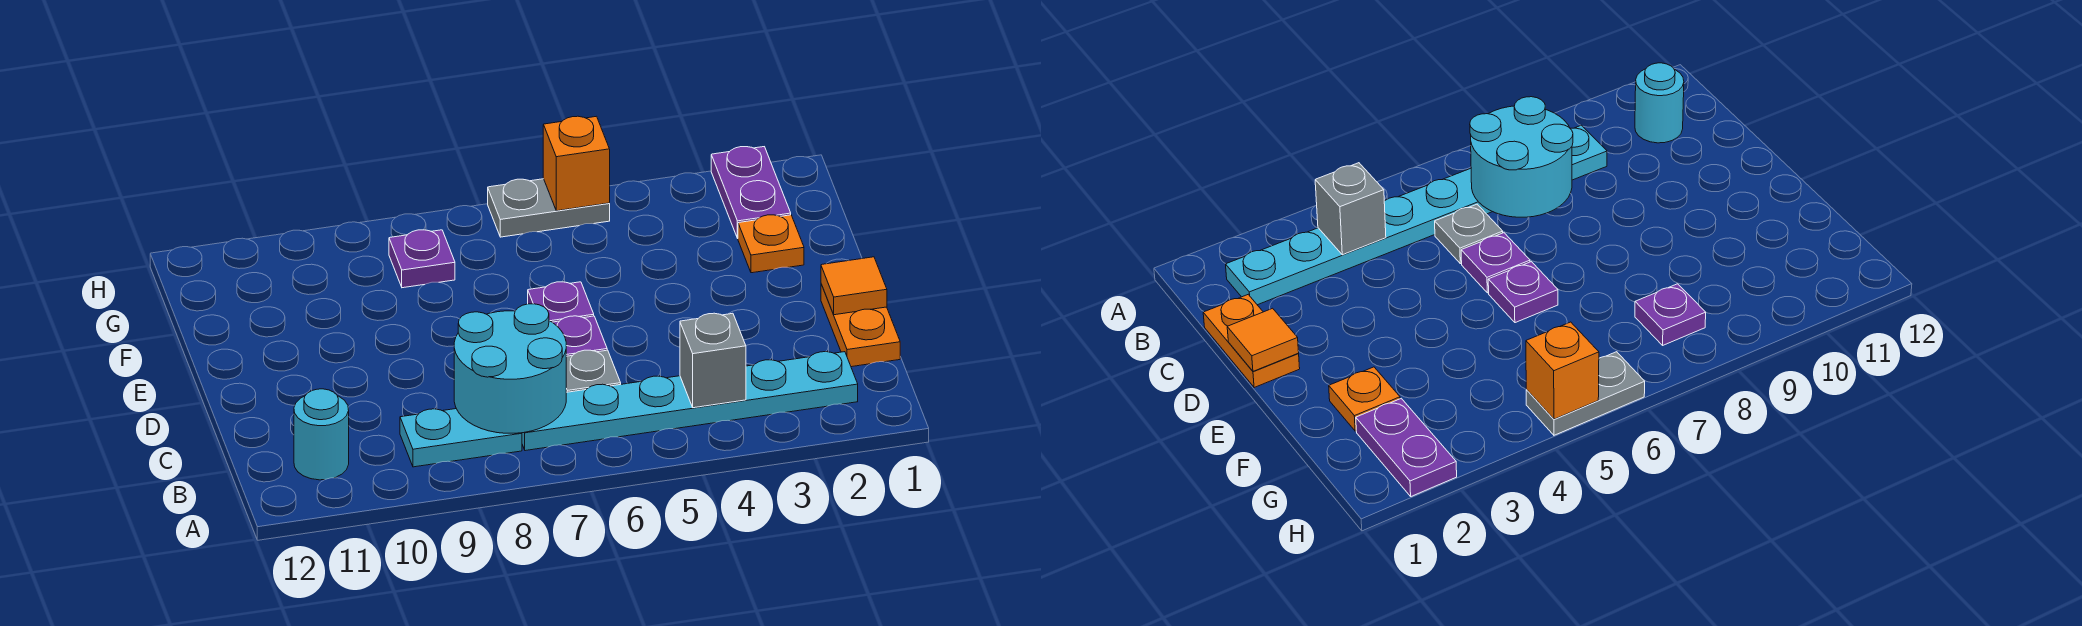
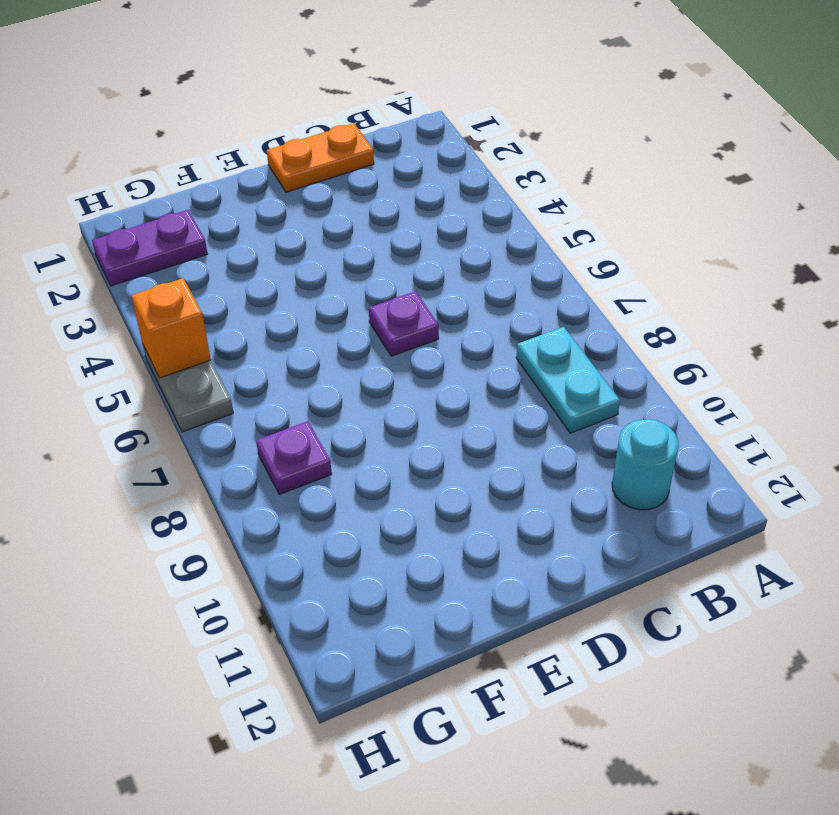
none -> cyan plate B2:B7 level 1
none -> grey plate C6 level 1
none -> purple plate E6 level 1

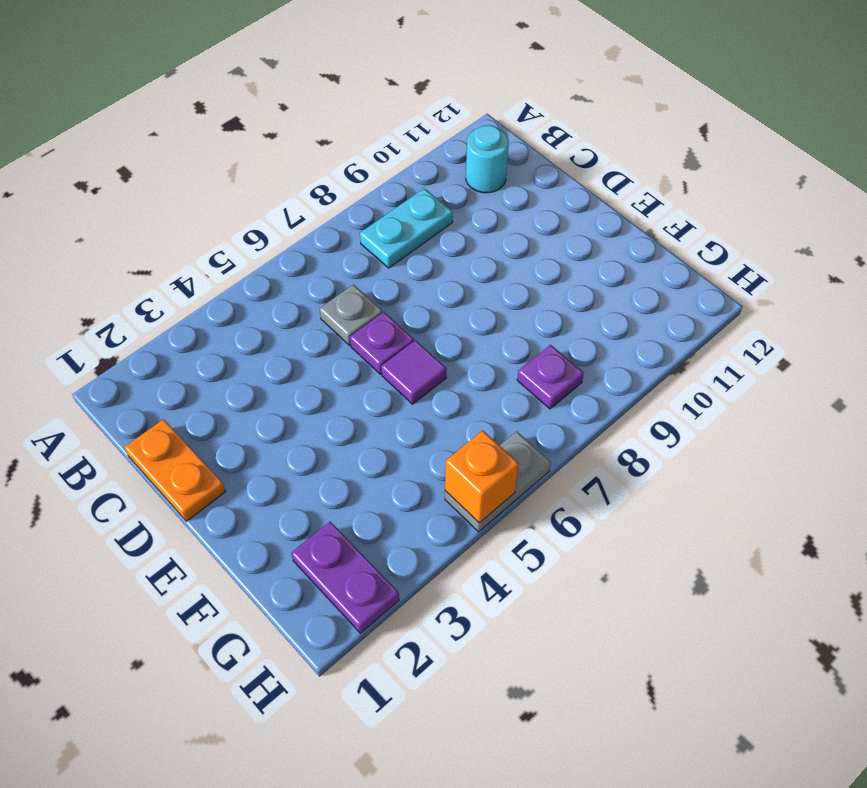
purple tile E6 level 1 -> purple plate E6 level 1
none -> cyan plate B2:B7 level 1
none -> orange plate F2 level 1
none -> grey brick B4 level 2

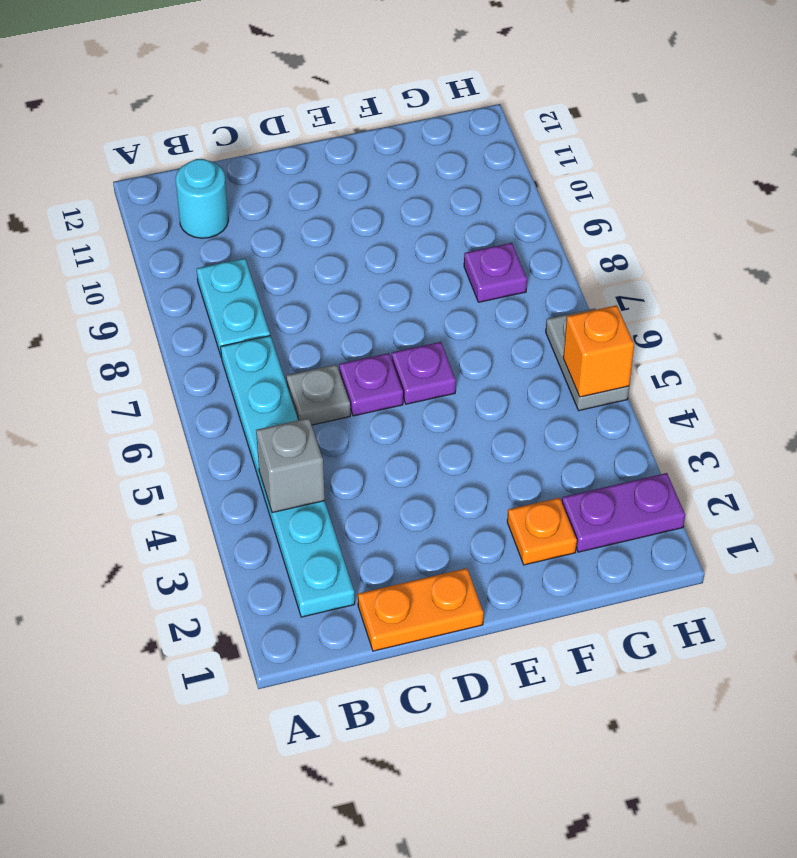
none -> cyan round brick B7:C8 level 2
none -> orange tile D1 level 2

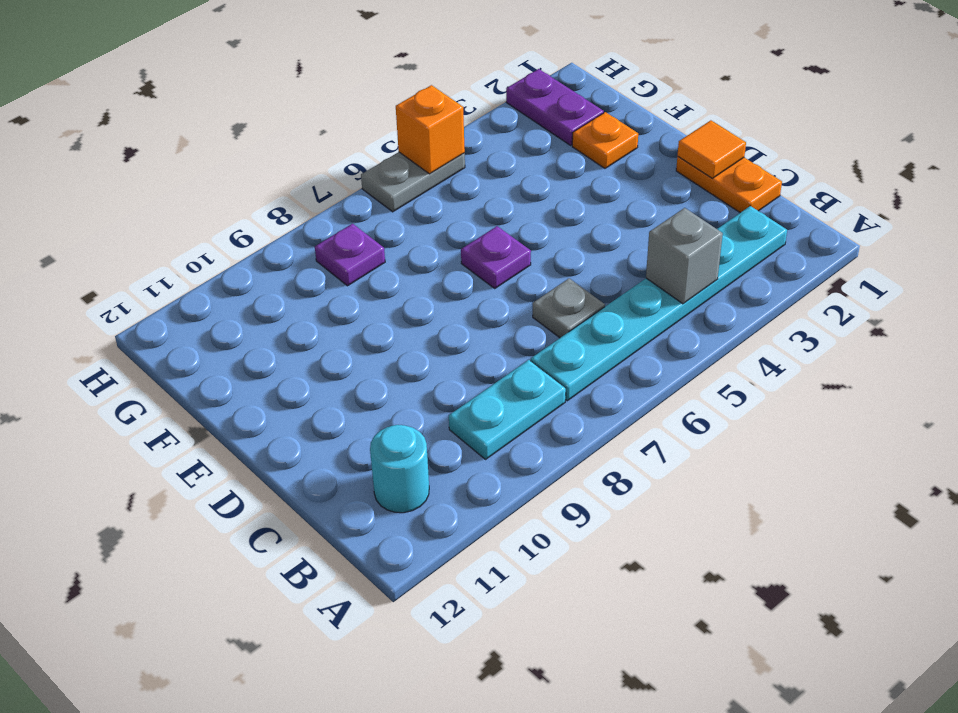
none -> purple plate D6 level 1
none -> cyan round brick B7:C8 level 2

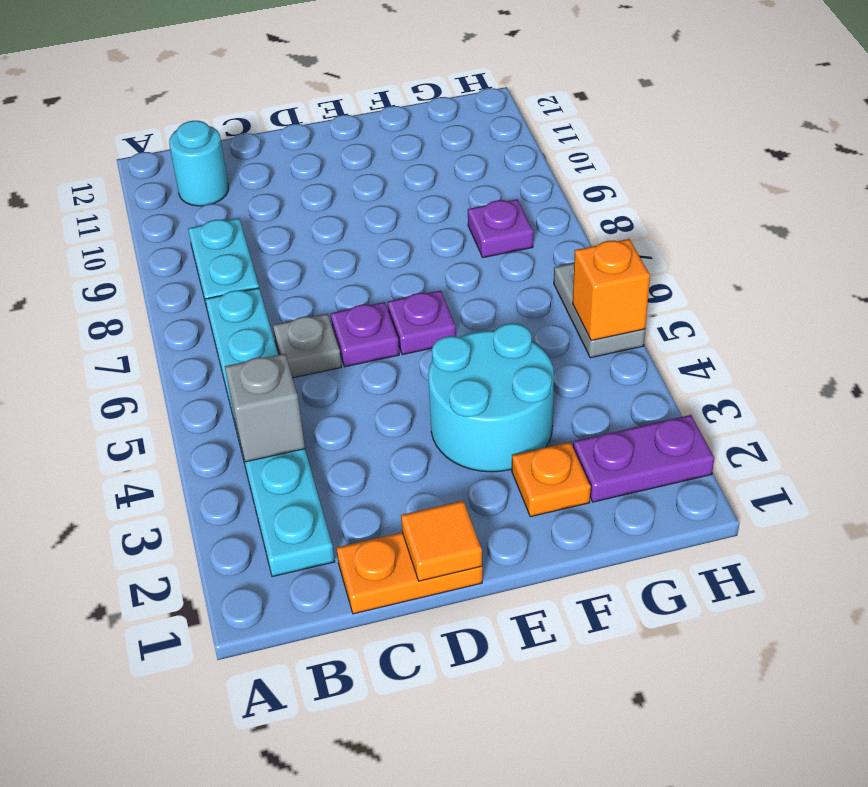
cyan round brick E3:F4 level 1 -> cyan round brick B7:C8 level 2

